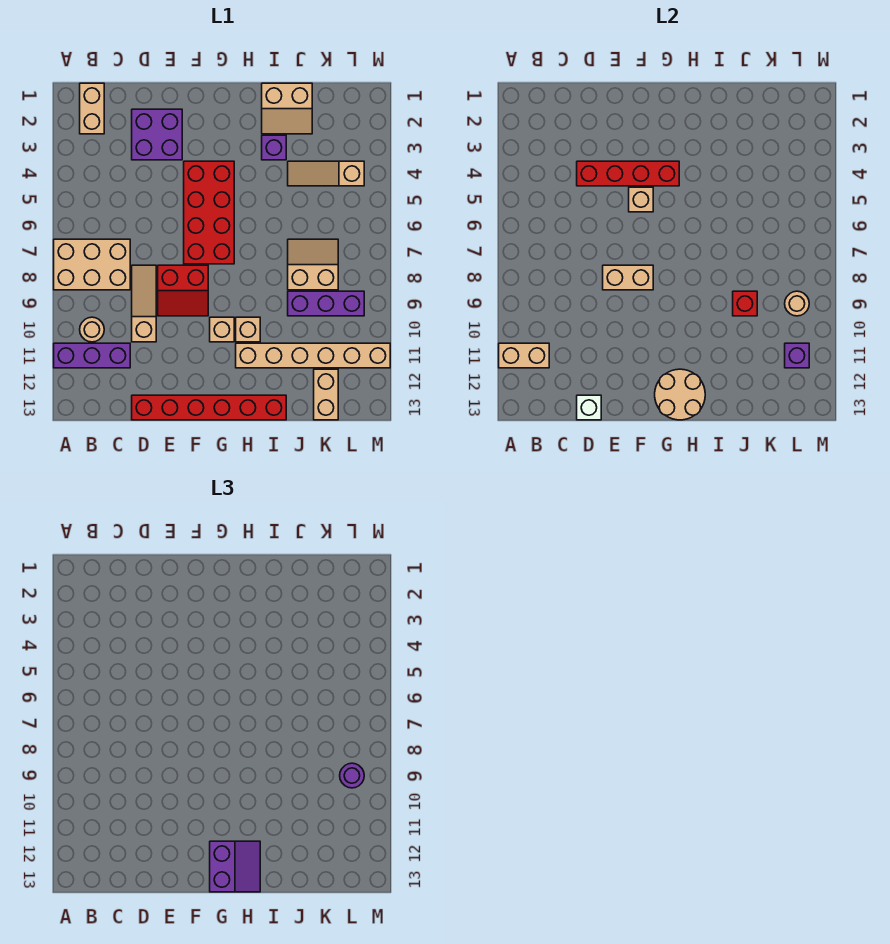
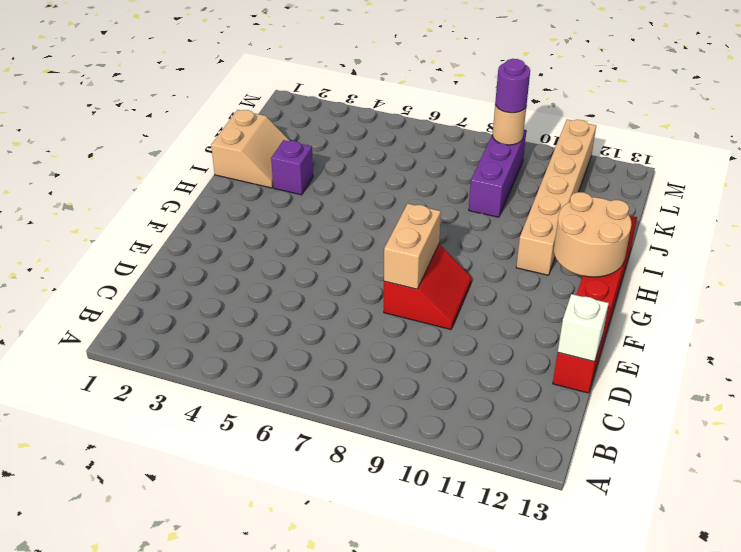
none -> tan brick A7:C8 level 1
none -> purple brick A11:C11 level 1
none -> tan brick B1:B2 level 1

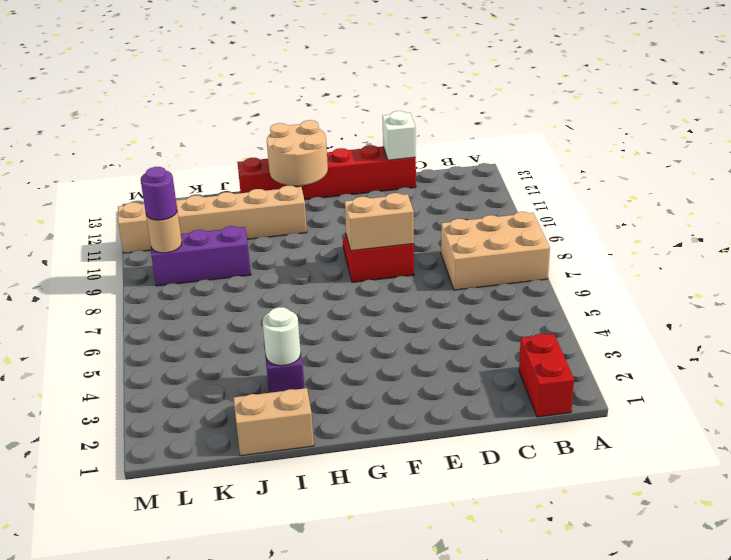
red brick B1:B2 level 1 -> tan brick B1:B2 level 1
white round brick I3 level 2 -> none
none -> purple brick A11:C11 level 1
none -> tan round brick B10 level 1
none -> purple brick D2:E3 level 1

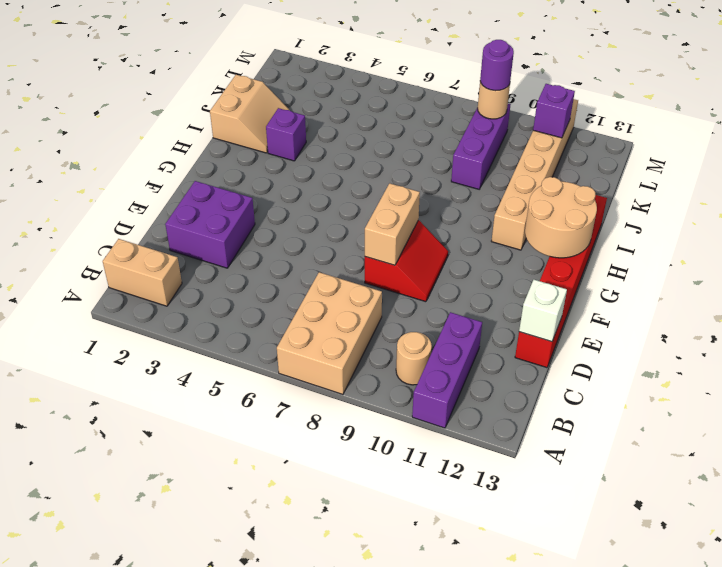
none -> tan slope D8:D10 level 1 top 10
none -> red brick F4:G7 level 1
none -> tan brick G10 level 1

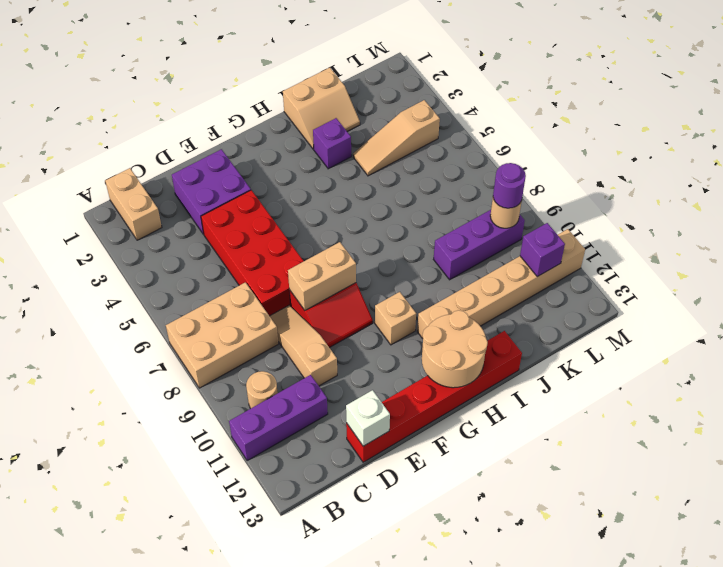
red brick D4:E7 level 1 -> red brick F4:G7 level 1
none -> tan brick H10 level 1
none -> tan slope J7:K8 level 1 top 8
none -> tan brick K12:K13 level 1

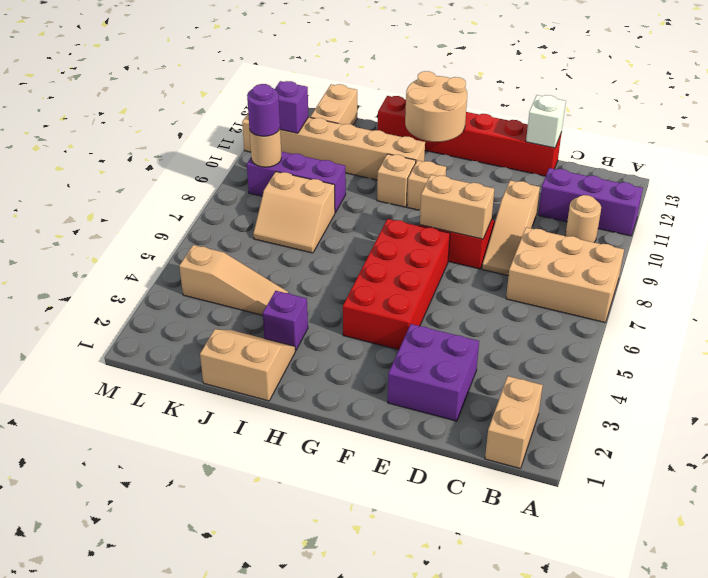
none -> tan brick A11:B11 level 2
none -> red brick D4:G4 level 2
none -> tan brick F5 level 2

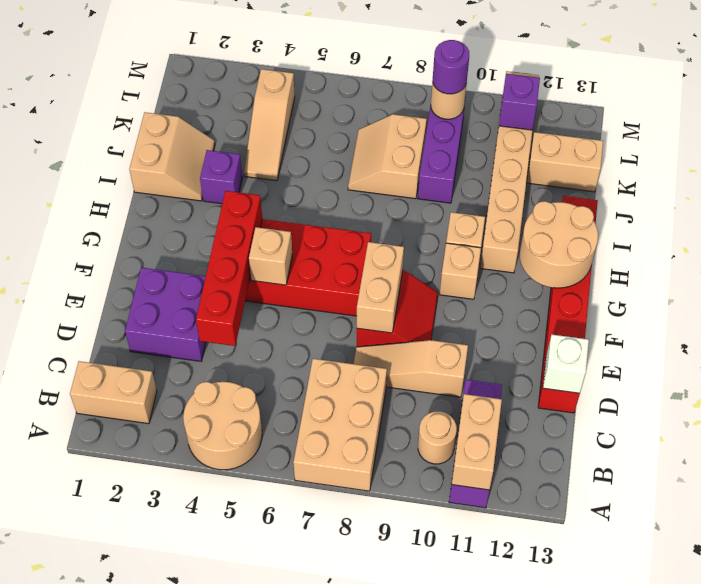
tan round brick A4:B5 level 1 -> none
none -> red brick J9 level 2
none -> purple slope G12:H13 level 3 top G

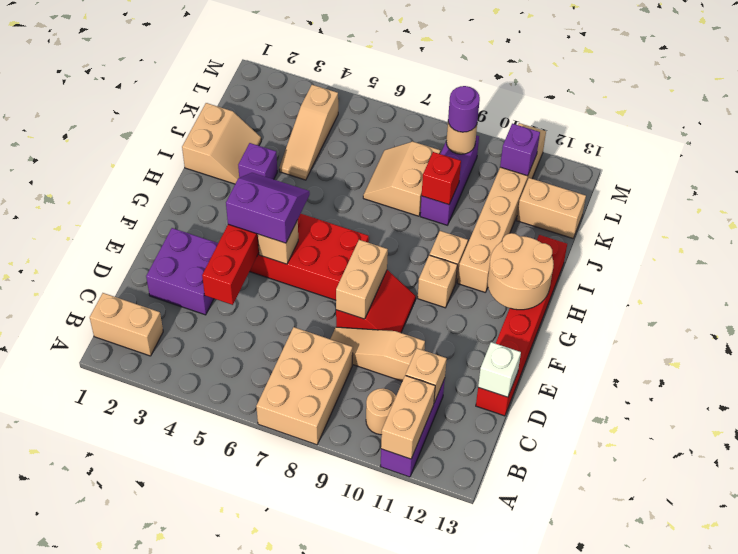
tan brick C11 level 2 -> none
purple slope F4:G5 level 3 top F -> purple slope G12:H13 level 3 top G

